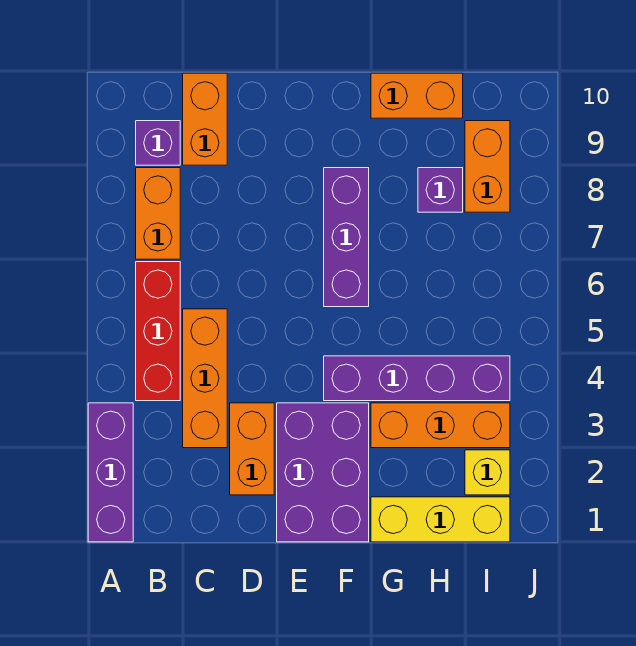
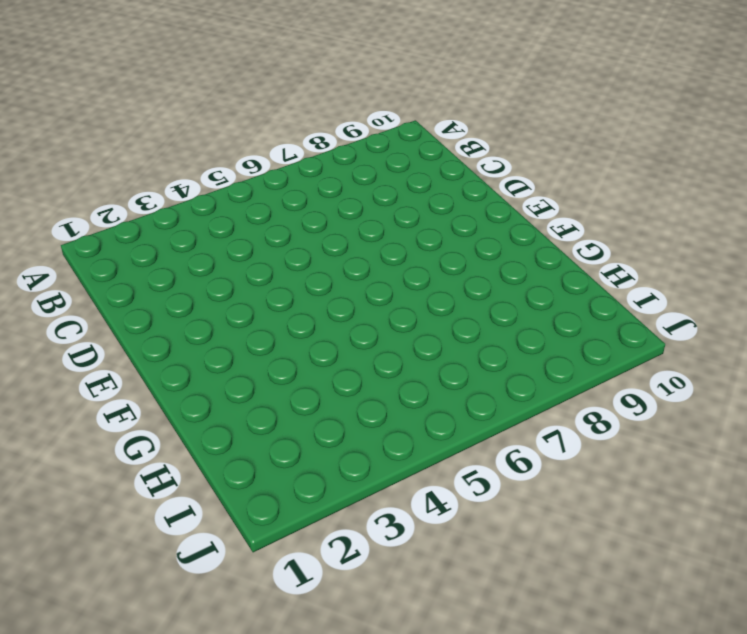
none -> purple brick A1:A3 level 1
none -> red brick B4:B6 level 1
none -> orange brick B7:B8 level 1

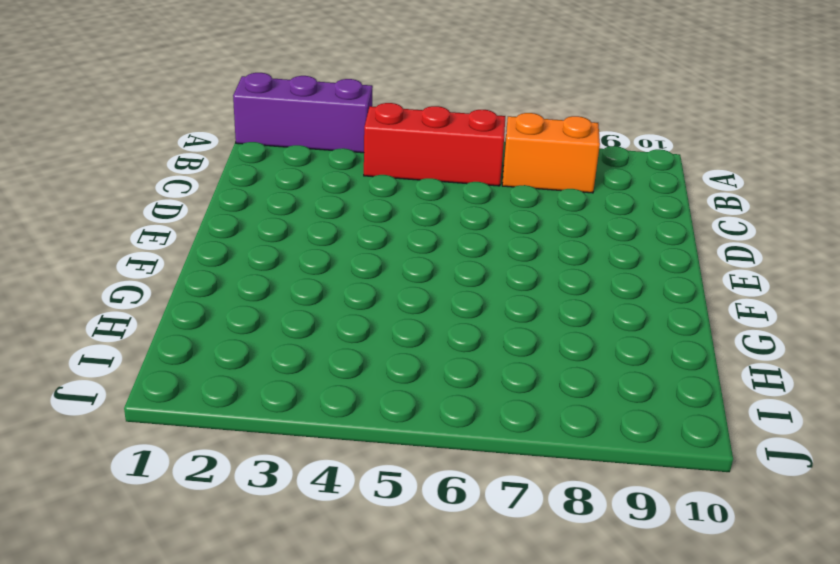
none -> purple brick B9 level 1
none -> orange brick C3:C5 level 1
none -> orange brick C9:C10 level 1

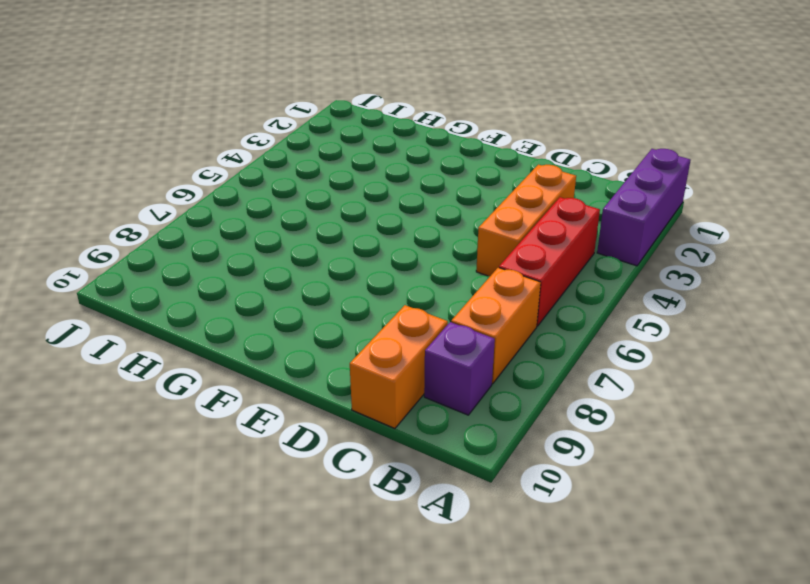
none -> orange brick D2:D3 level 1
none -> purple brick E1:F3 level 1
none -> purple brick F4:I4 level 1

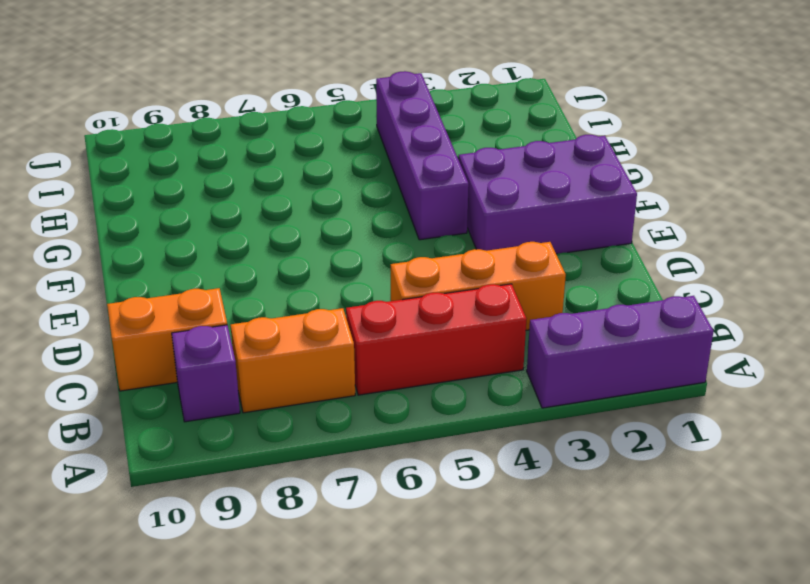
none -> orange brick D2:D3 level 1
none -> purple brick F6:F8 level 1
none -> yellow brick G1:I1 level 1

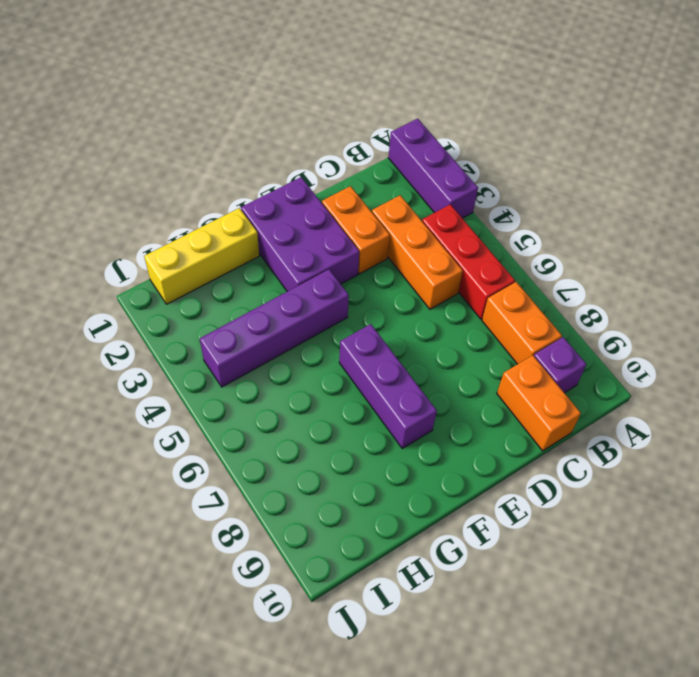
none -> orange brick G3:I3 level 1
none -> orange brick G10:H10 level 1
none -> purple brick H8 level 1

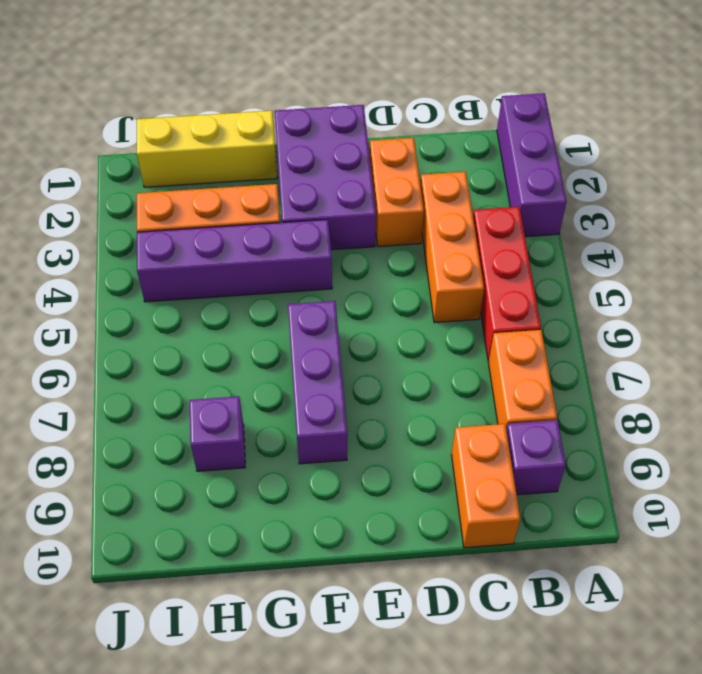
none -> orange brick G10:H10 level 1
none -> yellow brick I2 level 1
none -> orange brick I8:I9 level 1

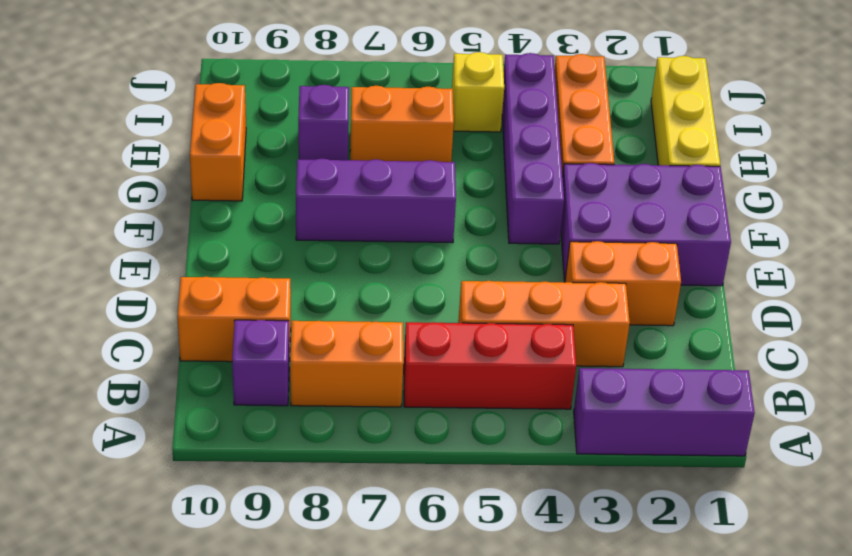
orange brick H6:H7 level 1 -> orange brick I8:I9 level 1
yellow brick I5 level 1 -> yellow brick I2 level 1

